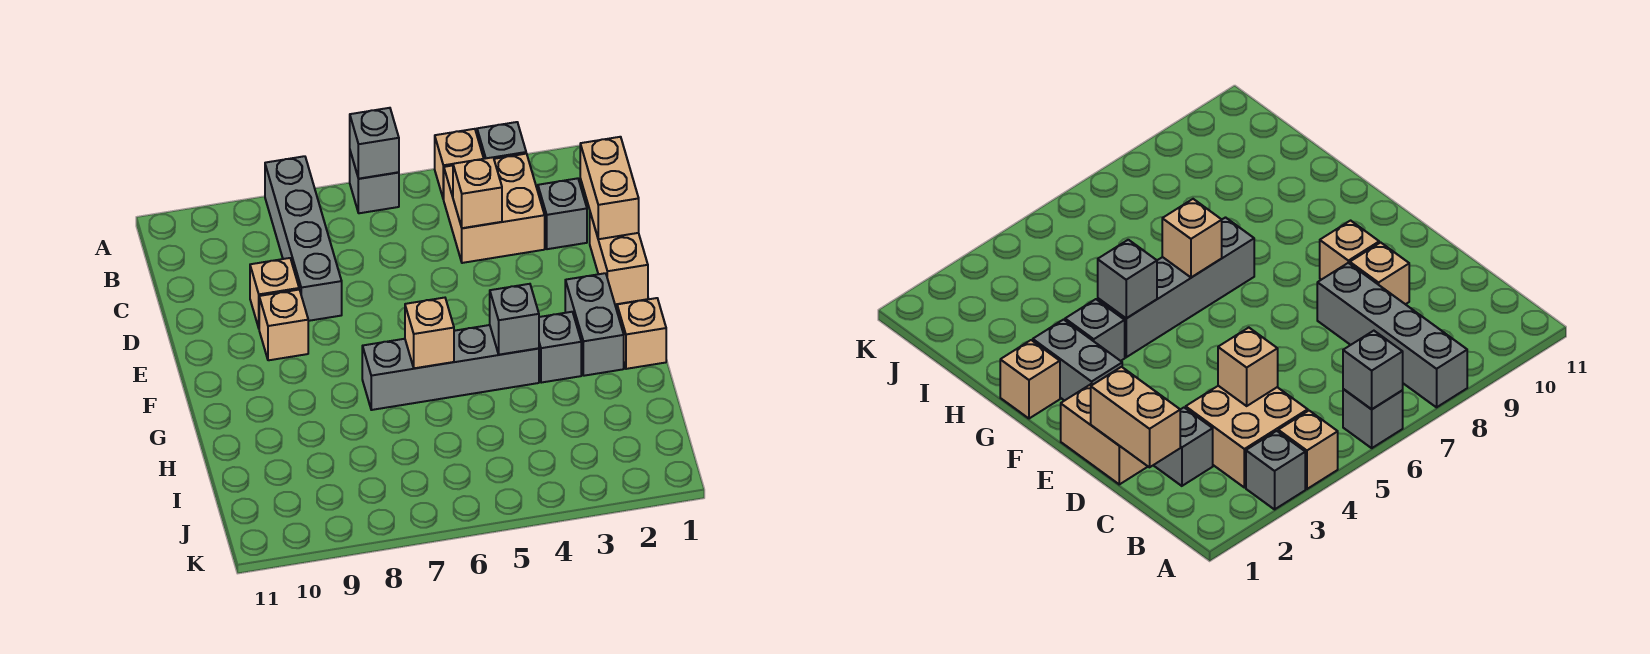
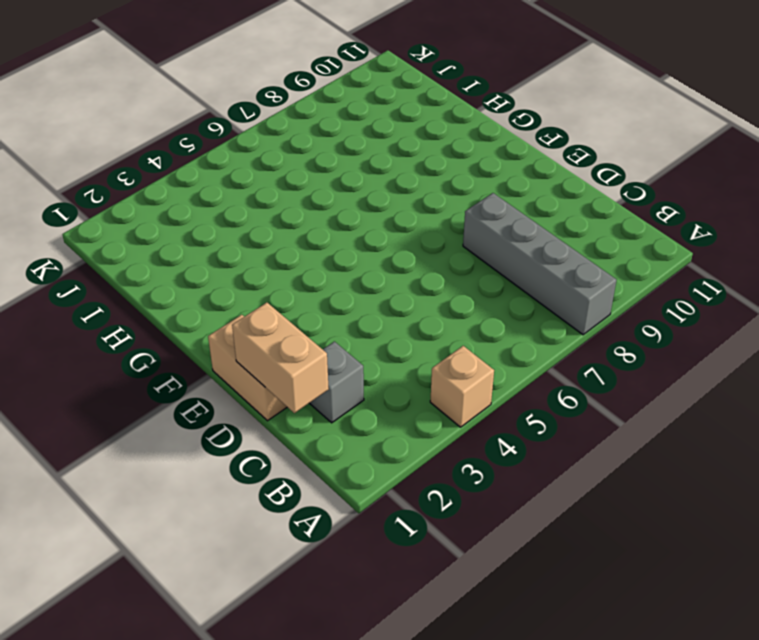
none -> grey brick A3 level 1
none -> grey brick A6 level 1
none -> tan brick B3:C4 level 1

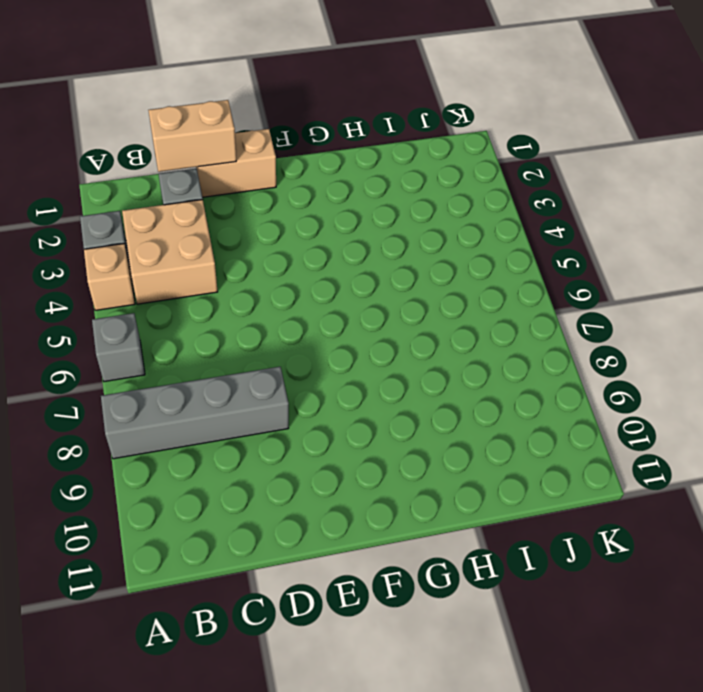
none -> tan brick D9 level 1
none -> tan brick E9 level 1
none -> grey brick F2:G2 level 1

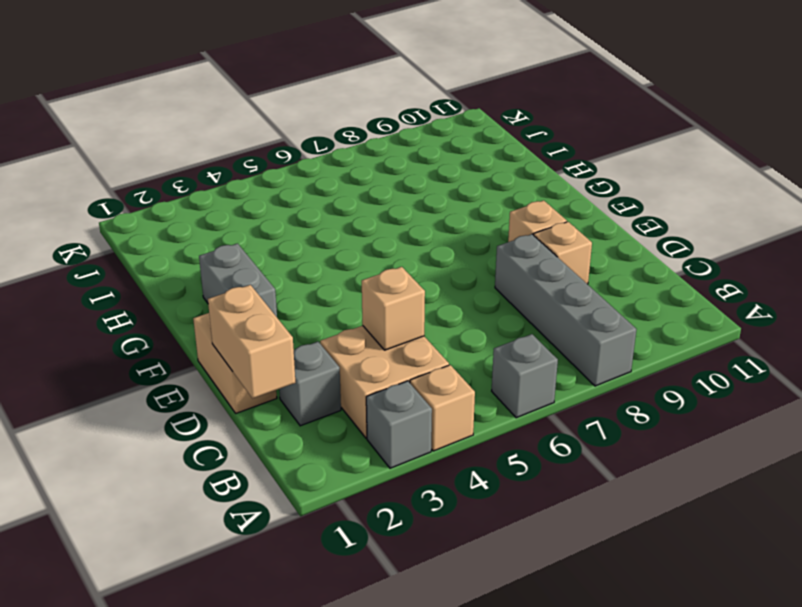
none -> tan brick G1 level 1
none -> grey brick G3 level 1
none -> grey brick G4:G7 level 1

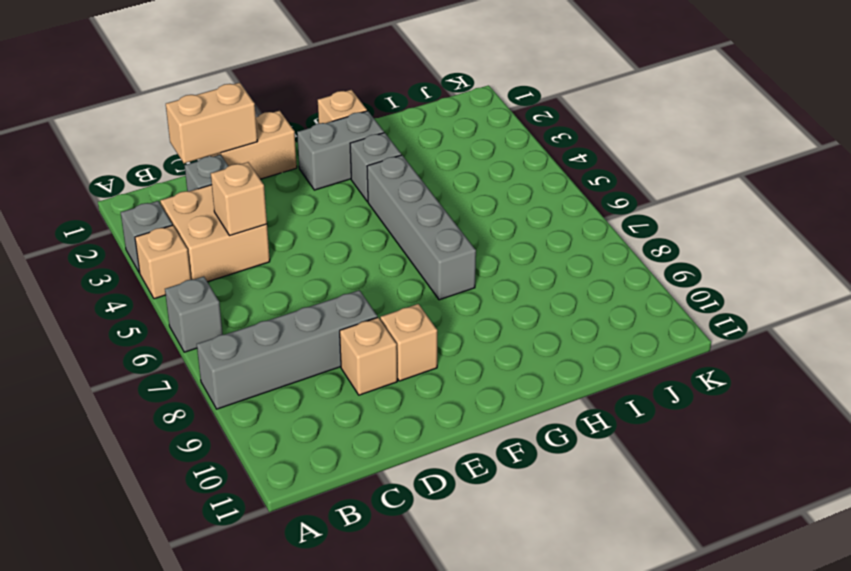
none -> grey brick A6 level 2
none -> grey brick G4 level 2
none -> tan brick G6 level 2

